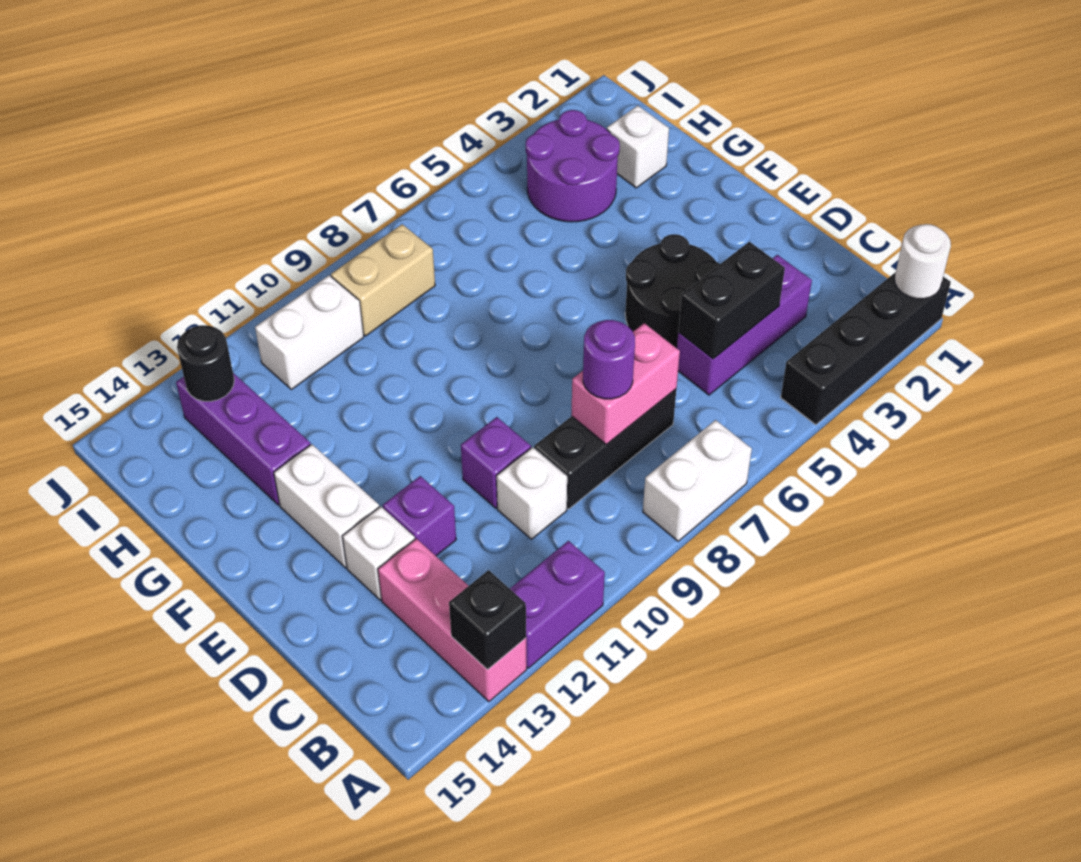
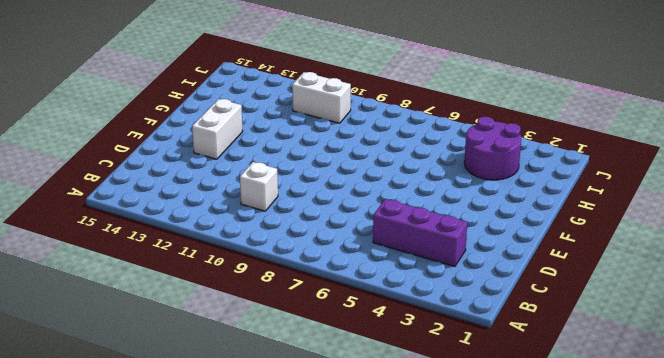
none -> black brick A1:A4 level 1
none -> white brick A7:A8 level 1
none -> purple brick A11:A12 level 1

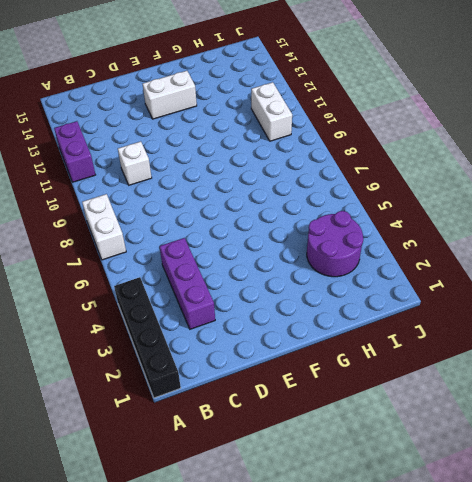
none -> pink brick A13:C13 level 1
none -> black brick C7:C9 level 1
none -> black round brick D4:E5 level 1

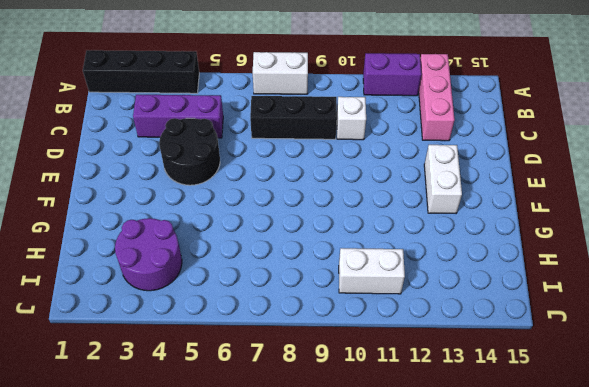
none -> purple brick D10 level 1
none -> purple brick D12 level 1
none -> white brick D13 level 1

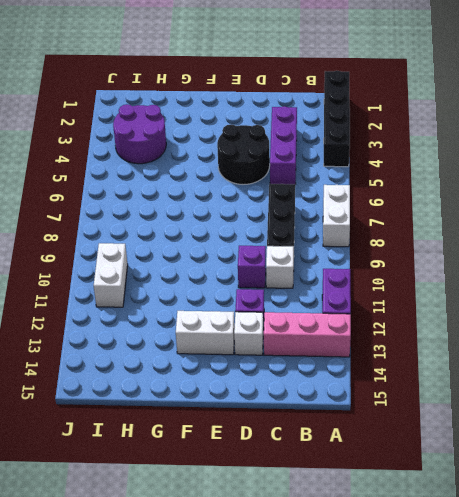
none -> purple brick G13:I13 level 1
none -> white brick H2 level 1
none -> tan brick I8:I9 level 1

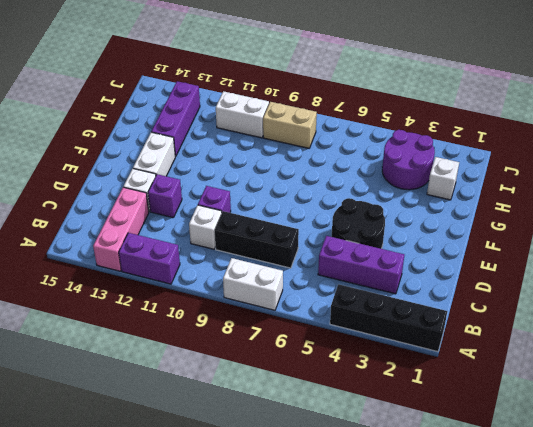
none -> white round brick A1 level 2
none -> black brick A13 level 2
none -> black brick C4:C5 level 2

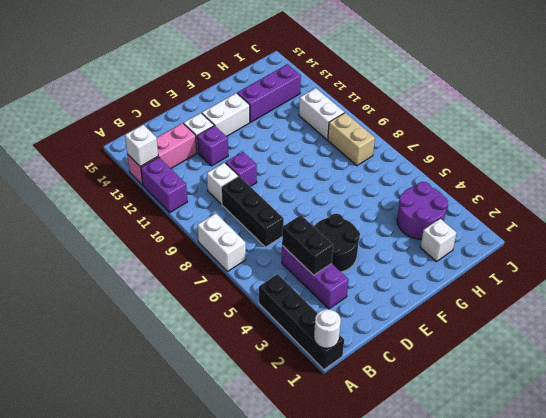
white brick A13 level 2 -> black brick A13 level 2
none -> pink brick C7:C8 level 2
none -> black round brick I13 level 2
none -> purple round brick C8 level 3

